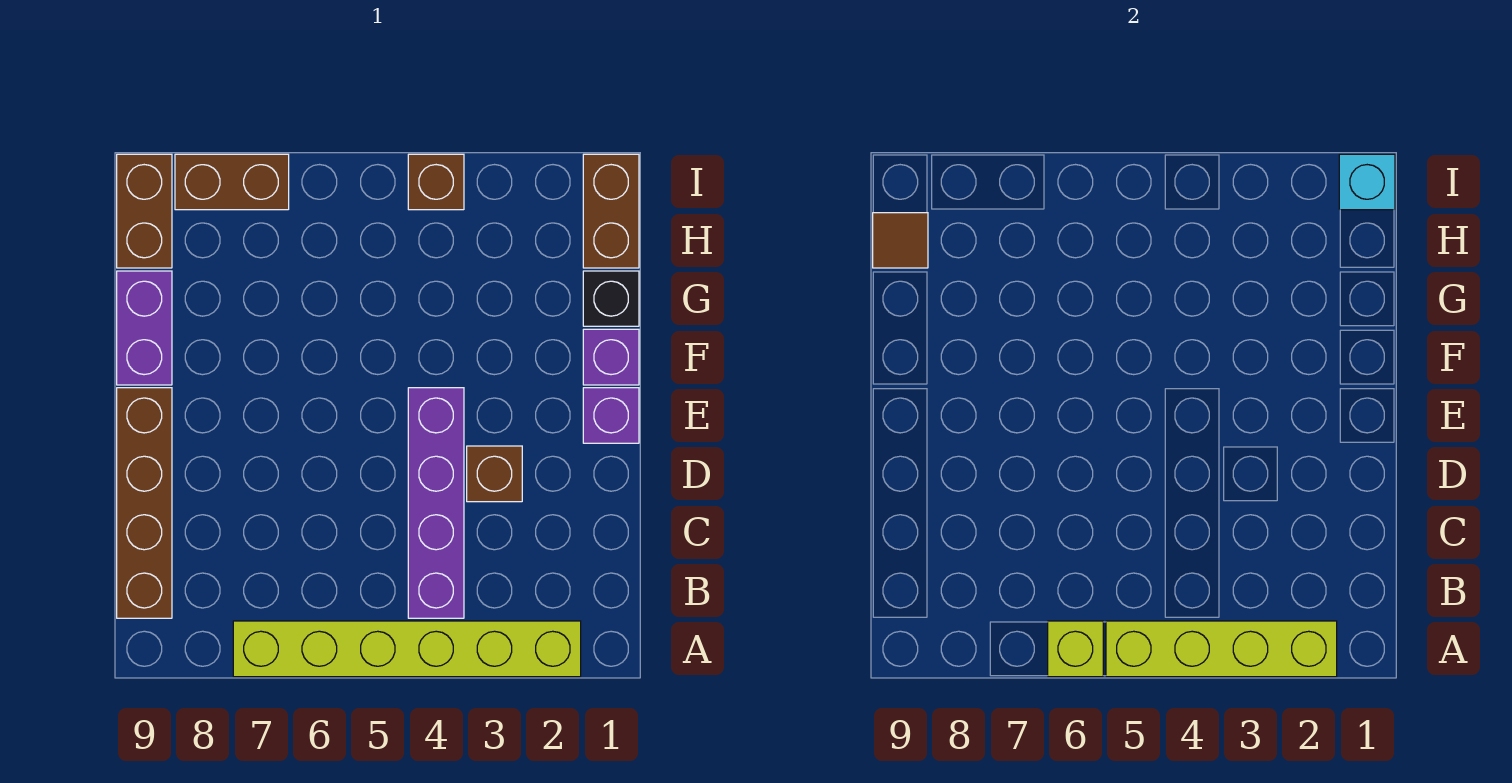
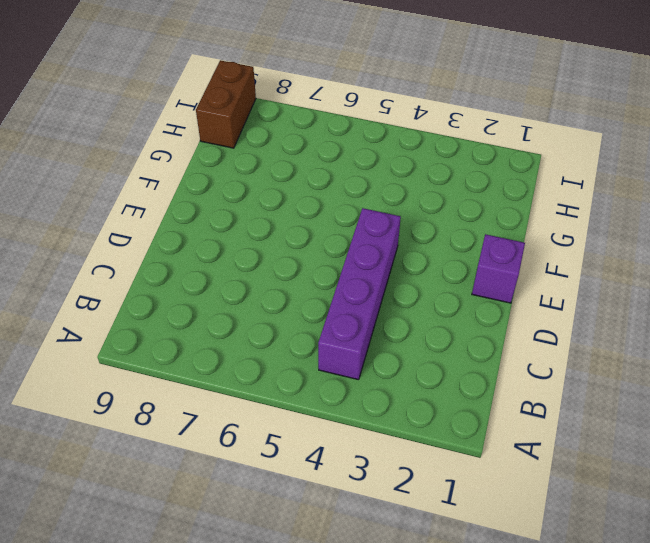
none -> lime brick A2:A7 level 1
none -> brown brick B9:E9 level 1
none -> brown brick D3 level 1

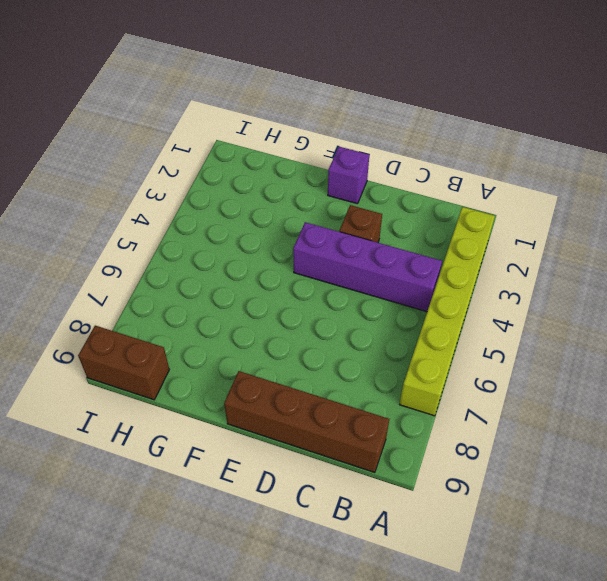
none -> purple brick F1 level 1
none -> purple brick F9:G9 level 1
none -> black brick G1 level 1

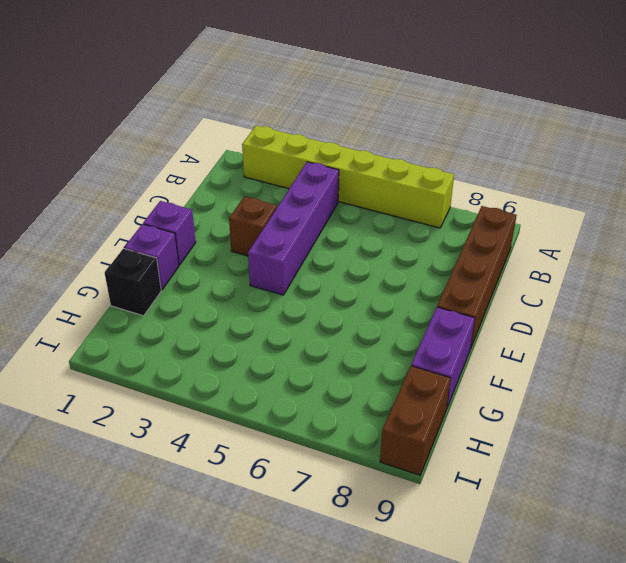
none -> brown brick H1:I1 level 1
none -> brown brick I4 level 1
none -> brown brick I7:I8 level 1

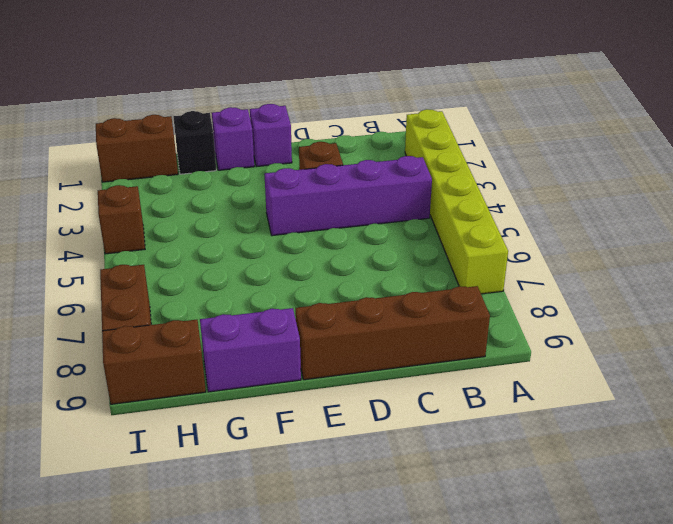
none -> lime brick A2:A5 level 2
none -> lime brick A6 level 2
none -> brown tile H9 level 2

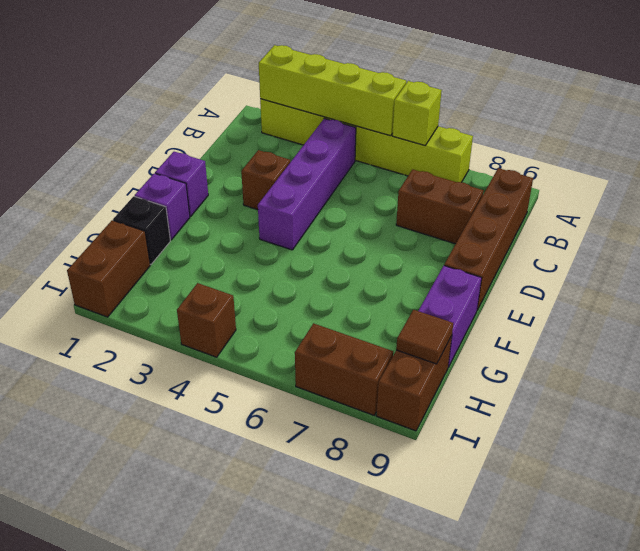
brown brick C7:C8 level 1 -> none
none -> cyan brick I1 level 2

